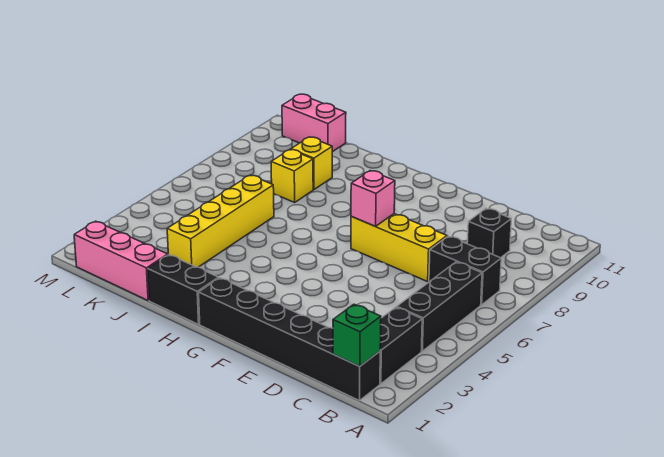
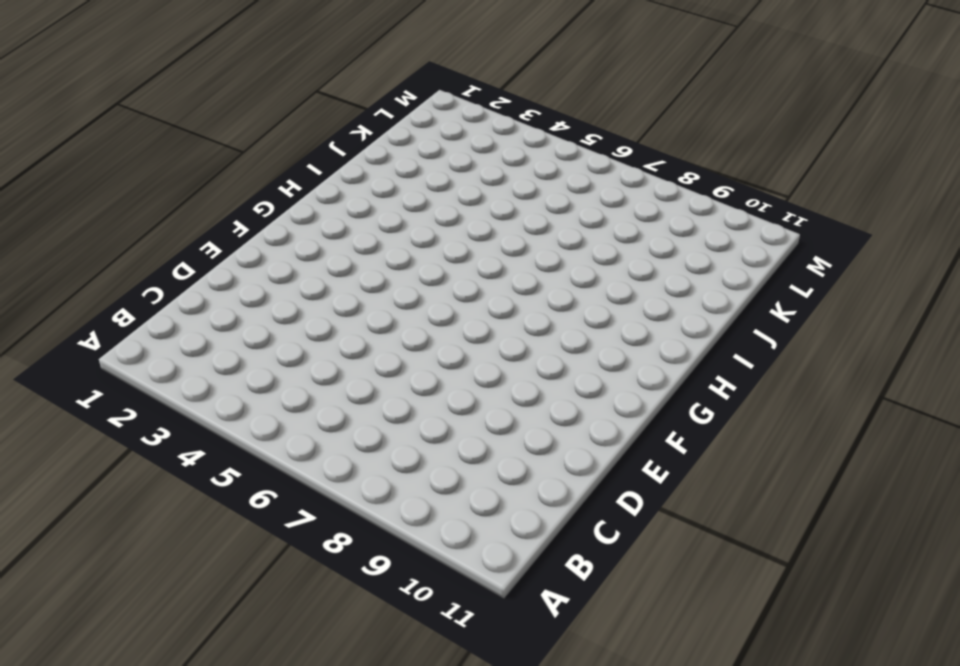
none -> black brick B1:G1 level 1
none -> black brick B2:B3 level 1
none -> black brick B4:B6 level 1

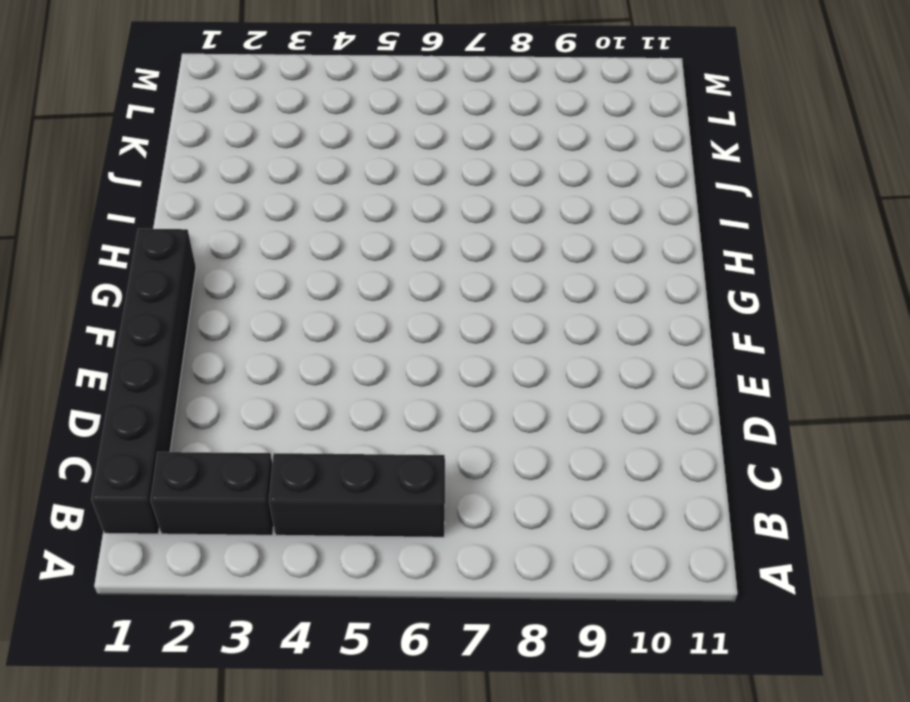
none -> black brick B7:C7 level 1
none -> black brick C9 level 1
none -> yellow brick D7:F7 level 1

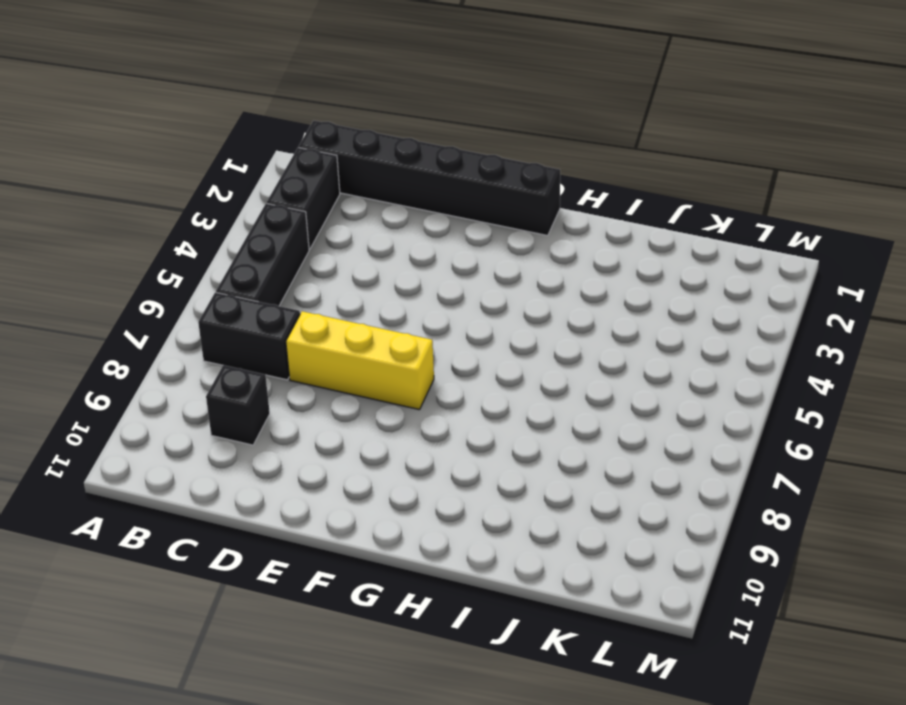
none -> black brick H1:I1 level 1
none -> pink brick J1:L1 level 1
none -> yellow brick J3:J6 level 1

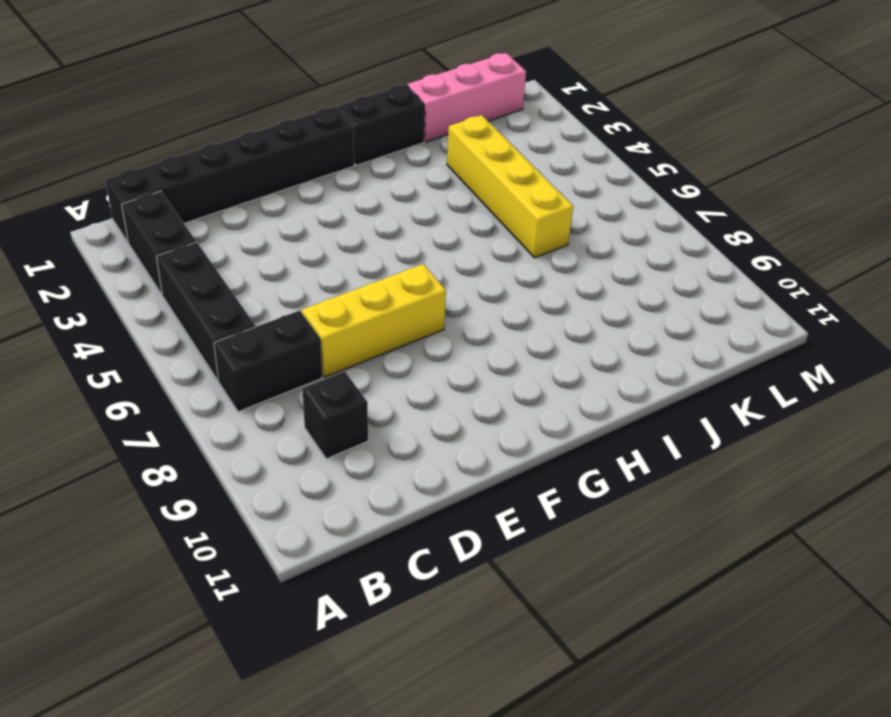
none -> yellow brick J8 level 1
none -> yellow brick J9 level 1
none -> pink brick K11:L11 level 1

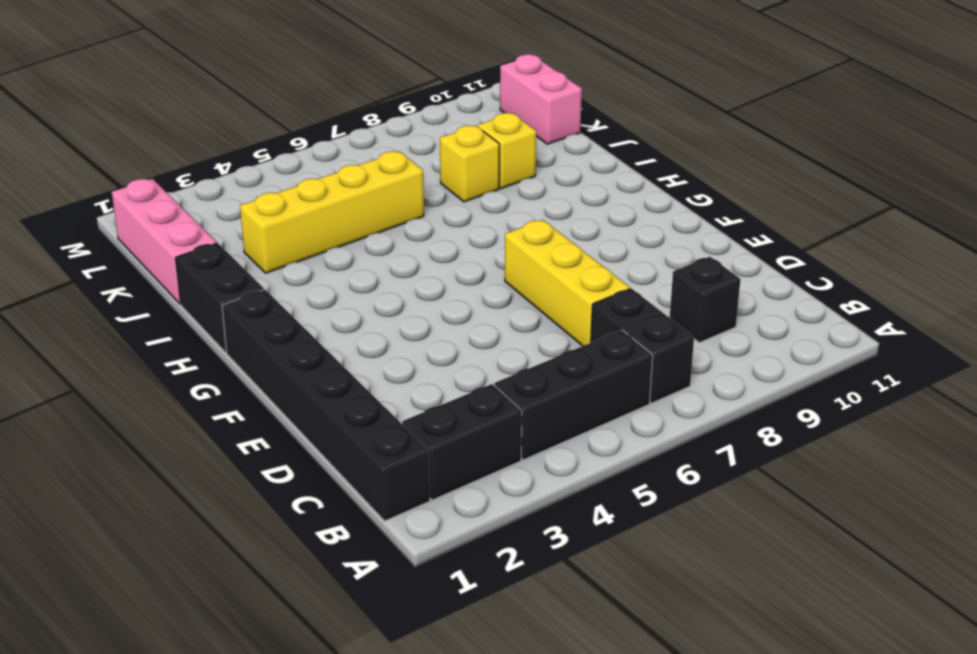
none -> green brick B1 level 2
none -> pink brick F7 level 2

